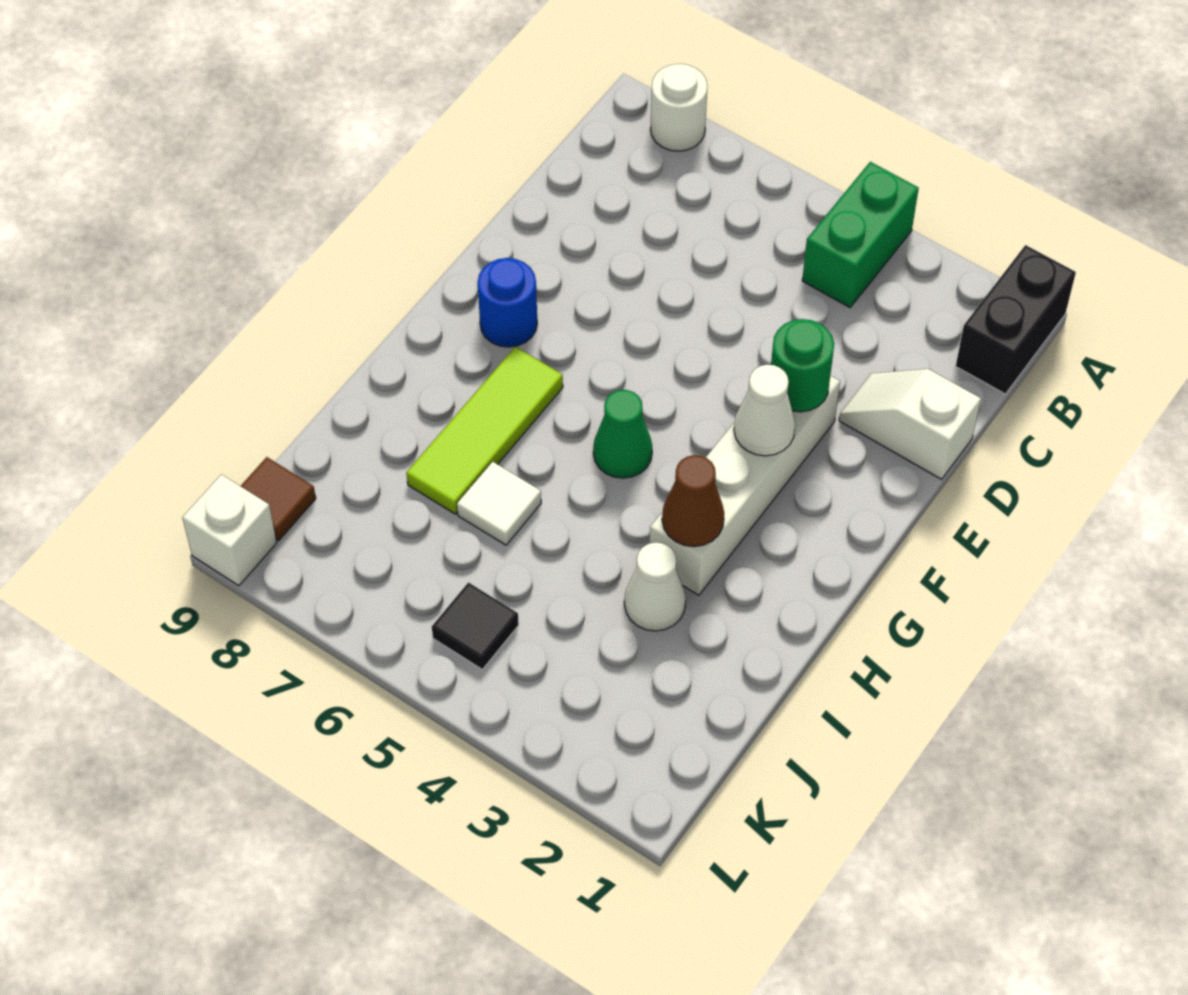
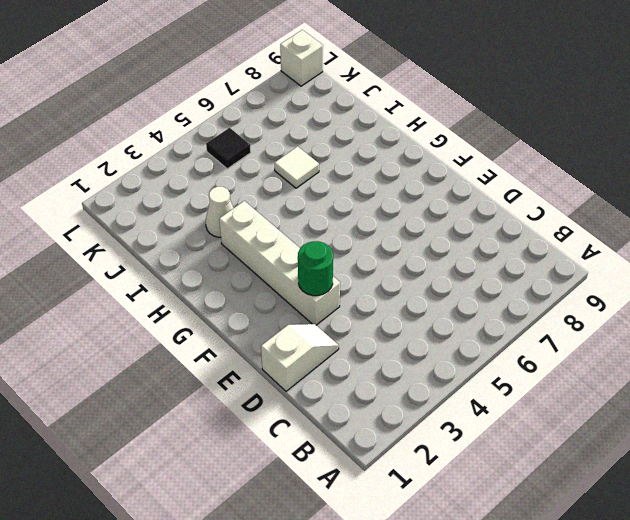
none -> black brick A1:B1 level 1
none -> green brick A4:B4 level 1
none -> white round brick A8 level 1

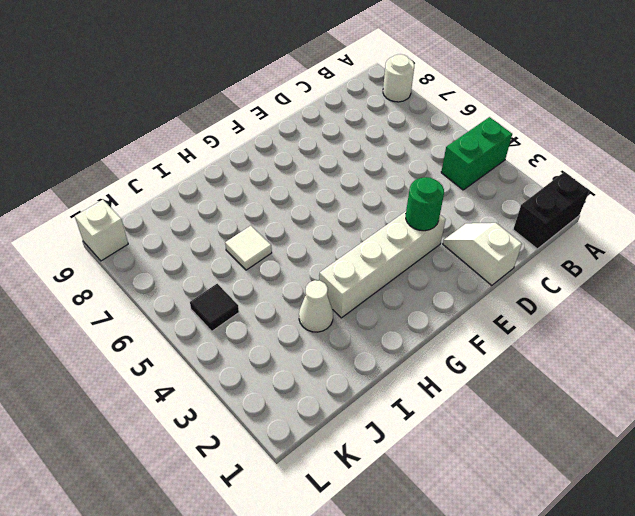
none -> blue round brick F8 level 1
none -> green cone G5 level 1
none -> lime tile G7:I7 level 1

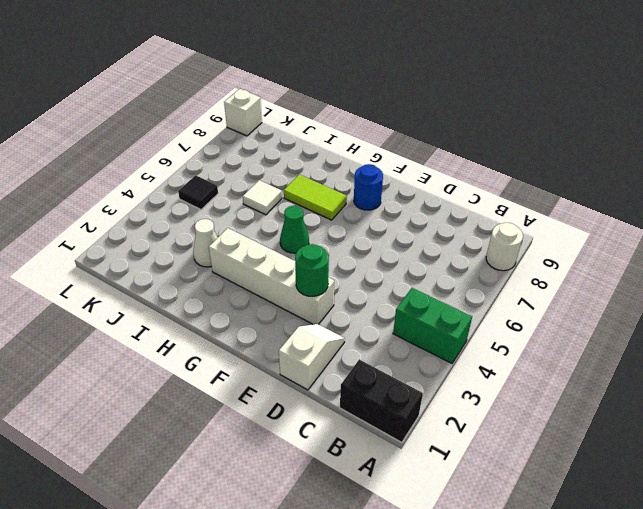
lime tile G7:H7 level 1 -> lime tile G7:I7 level 1
none -> brown tile K9 level 1
none -> white cone F3 level 2
none -> brown cone H3 level 2

